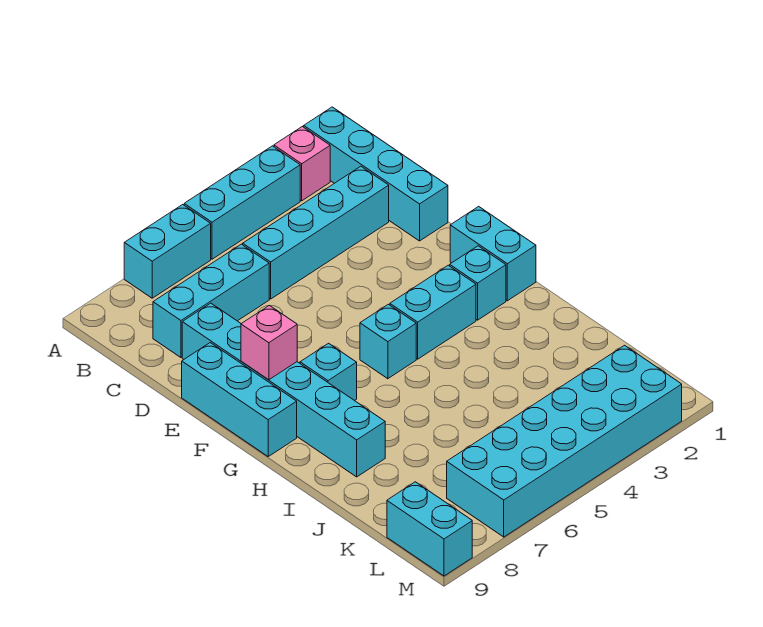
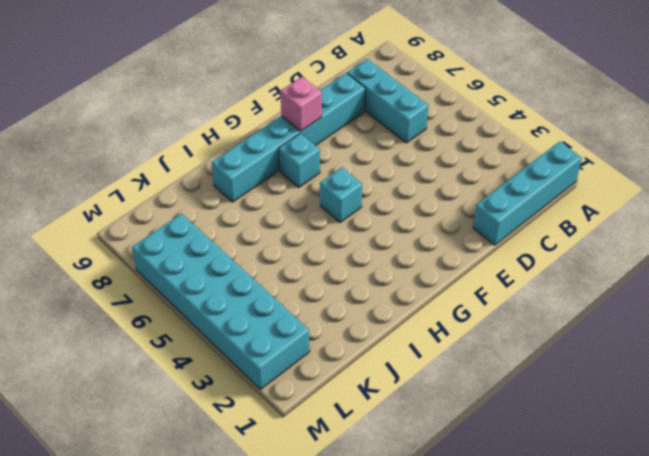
none -> pink brick A2 level 1
none -> cyan brick A3:A5 level 1
none -> cyan brick A6:A7 level 1

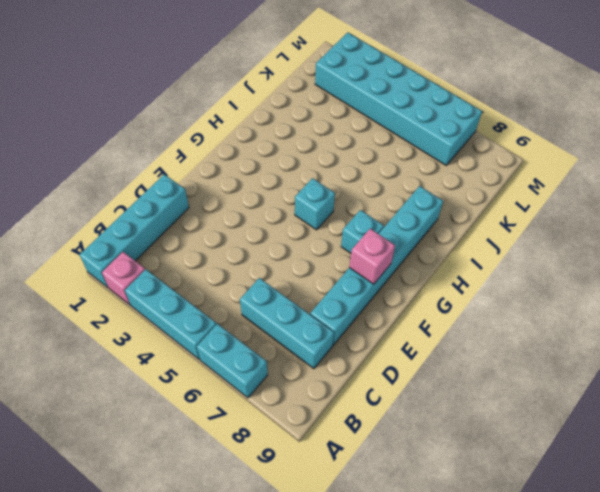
none -> cyan brick C2:C5 level 1
none -> cyan brick E9:G9 level 1
none -> cyan brick F1:G1 level 1

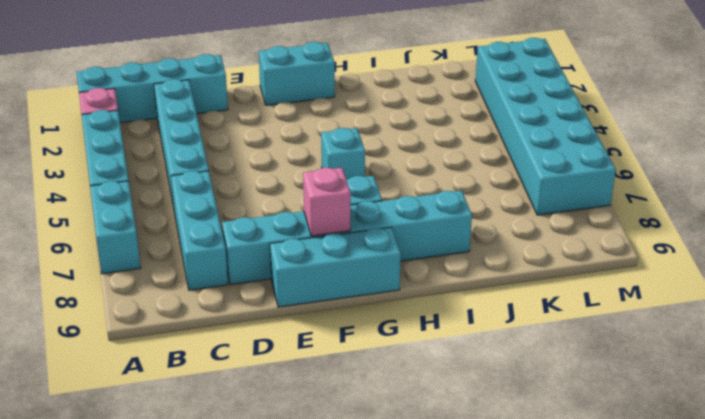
none -> cyan brick G2 level 1
none -> cyan brick G3:G4 level 1
none -> cyan brick L9:M9 level 1

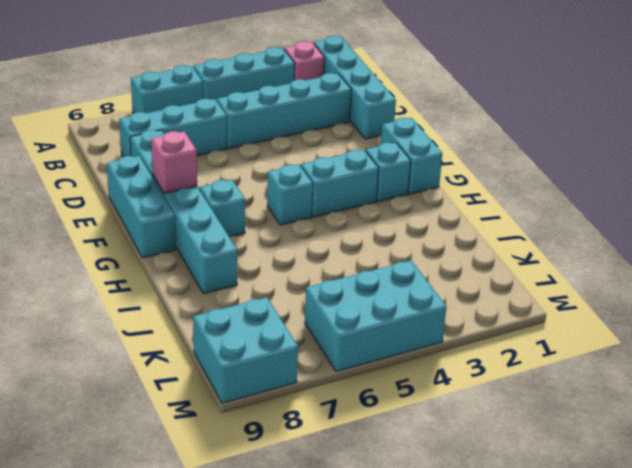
cyan brick L4:M6 level 1 -> cyan brick L2:M7 level 1
cyan brick L8:M9 level 1 -> cyan brick L9:M9 level 1

